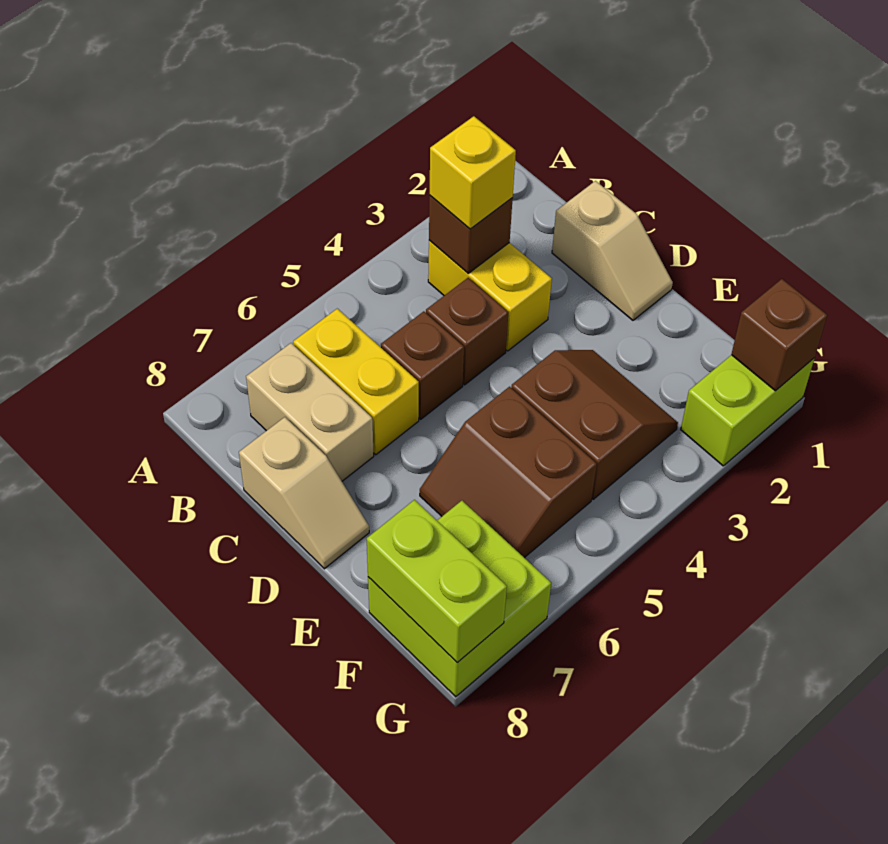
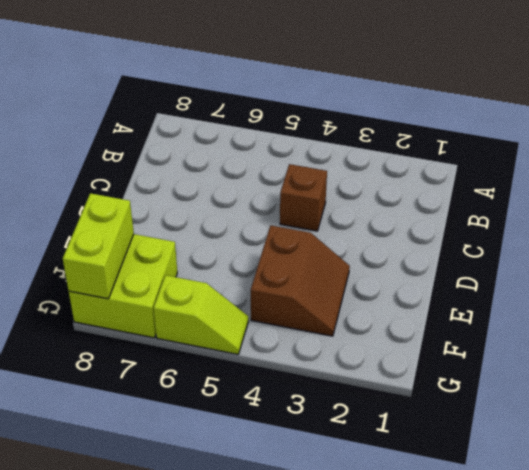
lime slope G5:G6 level 1 top 6 -> none
none -> yellow brick B3:C3 level 1
none -> yellow brick B6:C6 level 1
none -> tan brick B7:C7 level 1

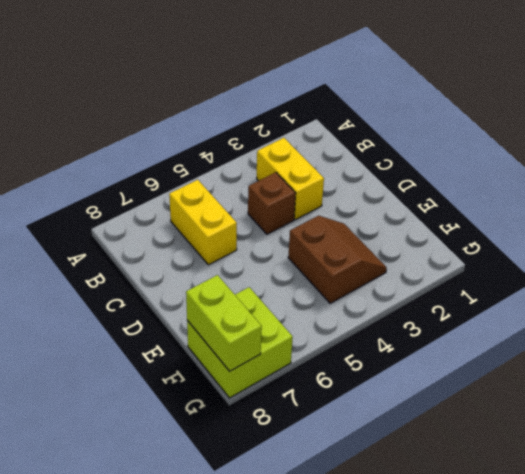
none -> tan brick B7:C7 level 1
none -> tan slope C1:D1 level 1 top C
none -> brown brick C5 level 1

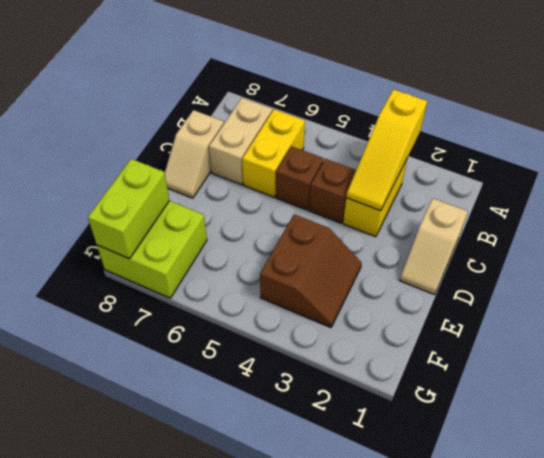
yellow slope A3:C3 level 2 top A -> brown brick B3 level 2
none -> brown slope E5:F6 level 1 top 5
none -> lime brick G1:G2 level 1
none -> brown brick G1 level 2

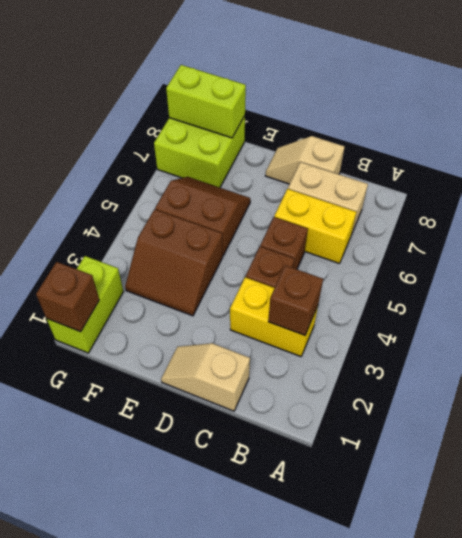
none -> yellow brick B3 level 3

